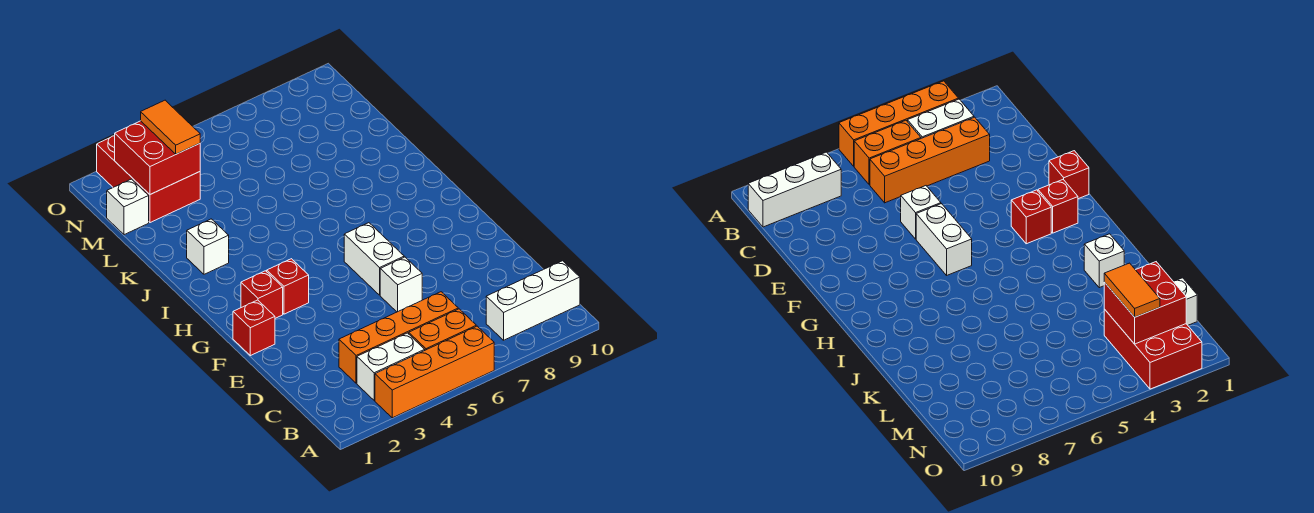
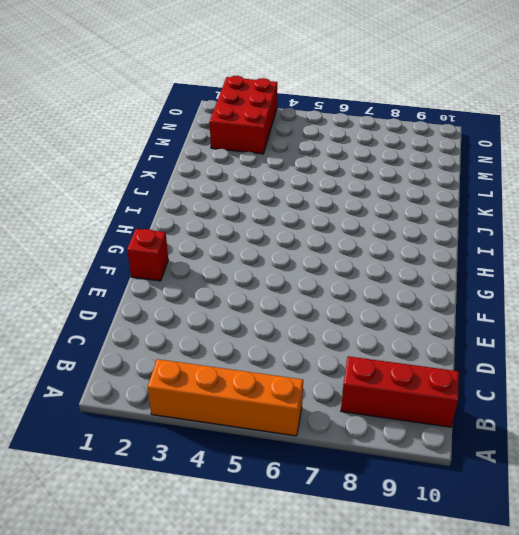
red brick B8:B10 level 1 -> white brick B8:B10 level 1
none -> white brick B3:B4 level 1
none -> orange brick B5:B6 level 1
none -> orange brick C3:C6 level 1

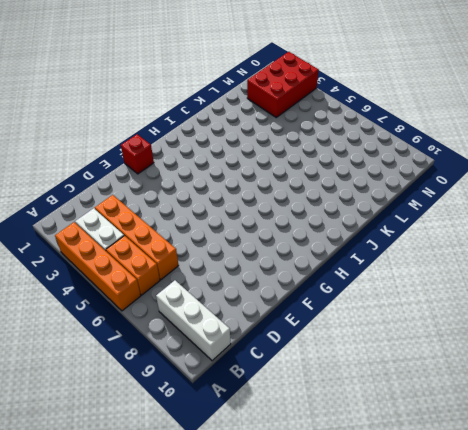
none -> white brick E6 level 1
none -> white brick F6:G6 level 1
none -> red brick G2 level 1

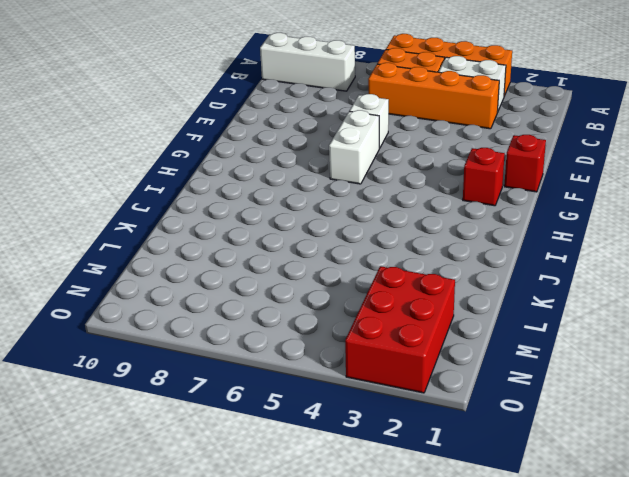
none -> red brick G3 level 1
none -> white brick J2 level 1
none -> white brick M1 level 1

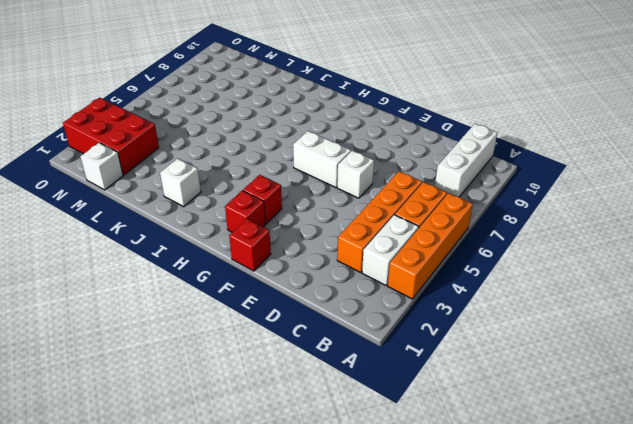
none -> red brick M2:N3 level 2
none -> orange tile M3:N3 level 3

